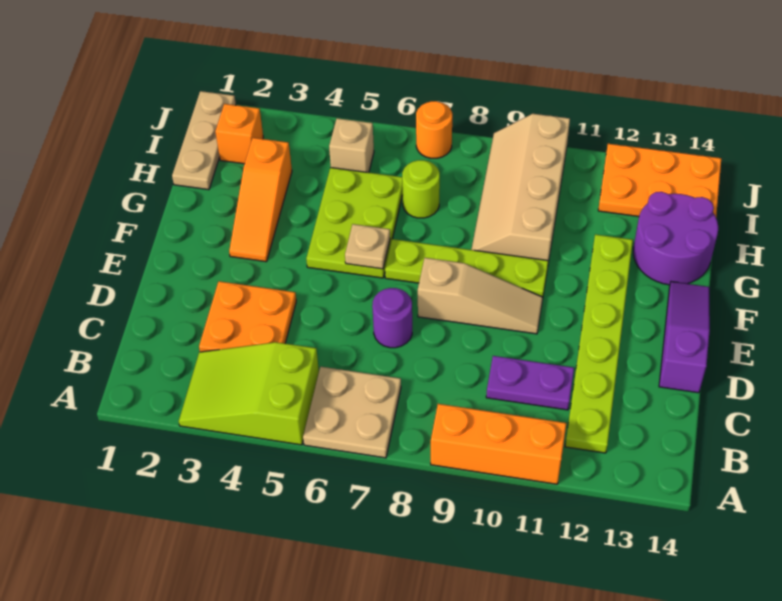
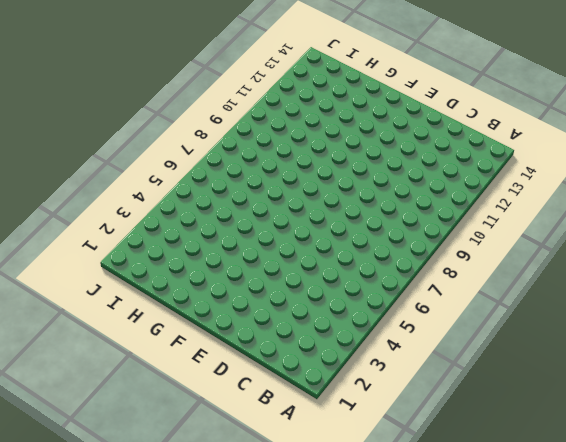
none -> lime slope A3:B5 level 1 top 5
none -> tan plate A6:B7 level 1
none -> orange brick A9:A11 level 1

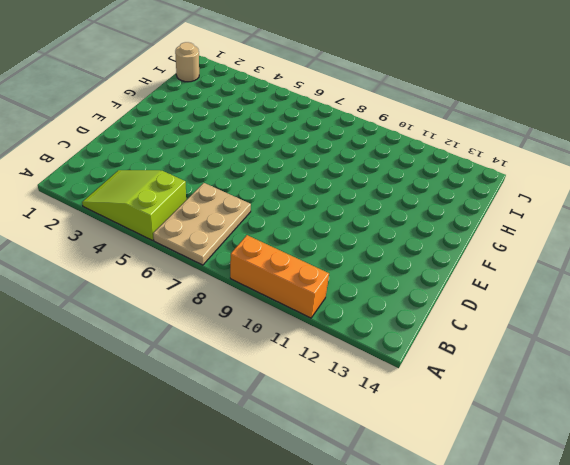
tan plate A6:C7 level 1 -> tan plate A6:B7 level 1
tan round brick I1 level 1 -> tan plate H1:J1 level 1
none -> lime plate B12:G12 level 1
none -> orange plate C3:D4 level 1
none -> purple plate C10:C11 level 1

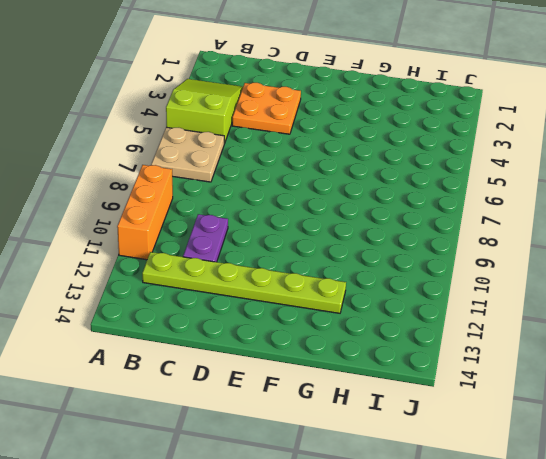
none -> purple round brick D7 level 1
none -> purple slope D14:F14 level 1 top D
none -> tan slope E8:E10 level 1 top 8

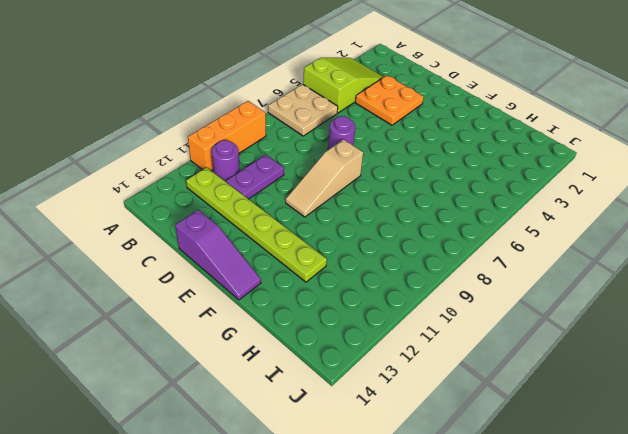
purple round brick B11 level 1 -> none
none -> orange slope F3:H3 level 1 top H
none -> lime plate F5:H6 level 1
none -> lime plate F7:F10 level 1

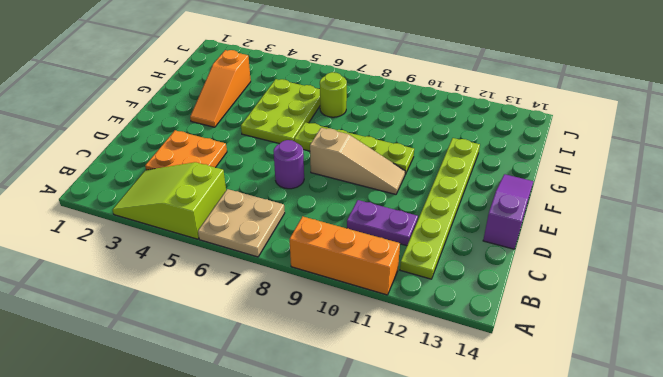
none -> tan slope G9:J10 level 1 top 10
none -> purple round brick G13:H14 level 1
none -> tan plate H1:J1 level 1

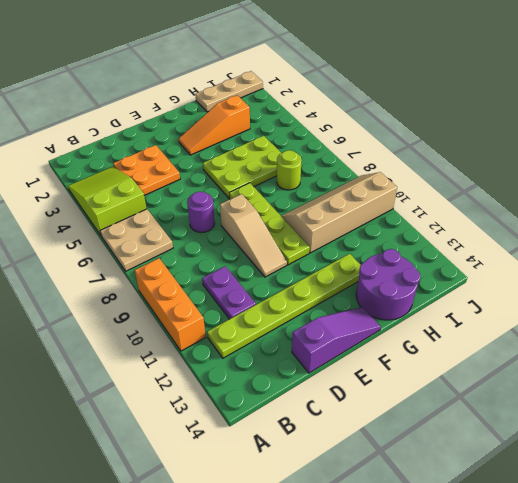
none -> orange brick I2 level 1
none -> tan brick I5 level 1
none -> orange plate I12:J14 level 1

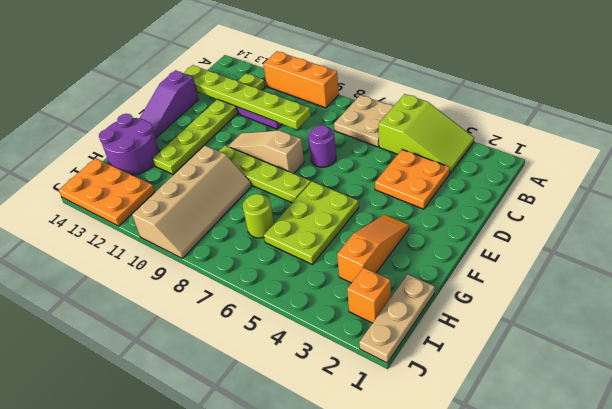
lime plate C9:C14 level 2 -> none
none -> tan brick I5 level 1
none -> orange round brick J7 level 1
none -> tan plate F6 level 2

